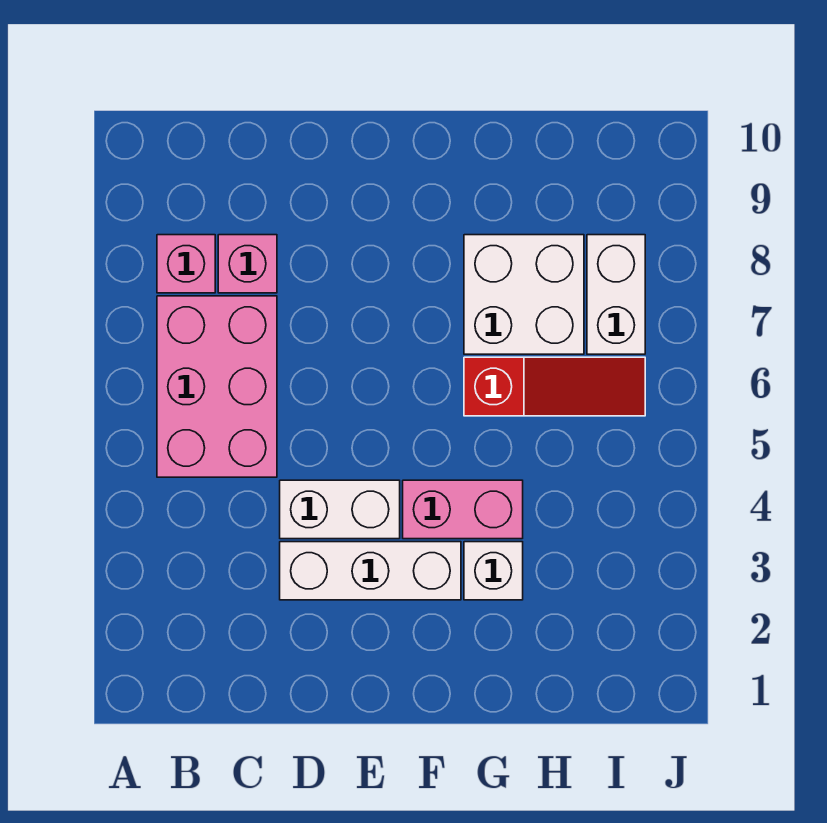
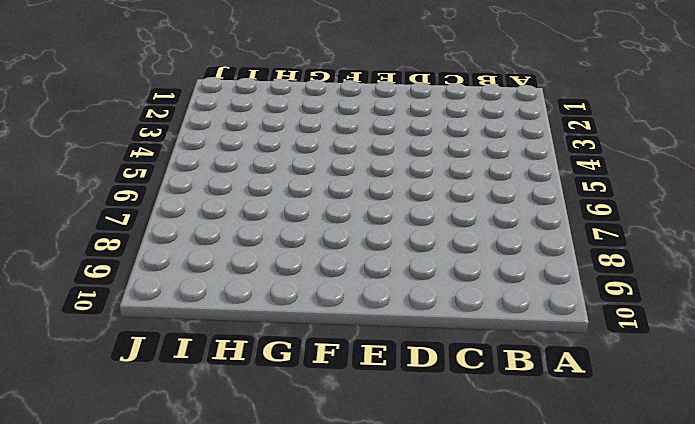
none -> pink brick B5:C7 level 1
none -> pink brick B8 level 1

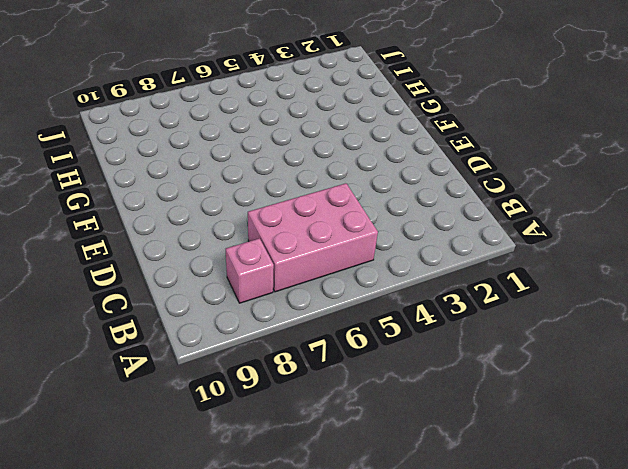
none -> pink brick C8 level 1
none -> white brick D3:F3 level 1

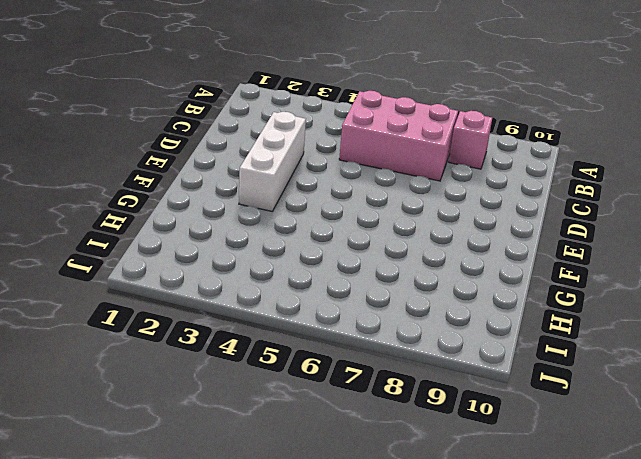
none -> pink brick C8 level 1
none -> white brick D4:E4 level 1

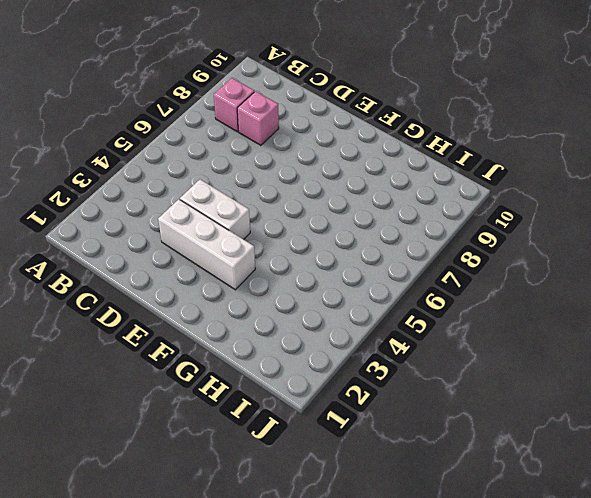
none -> pink brick B5:C7 level 1
none -> pink brick F4:G4 level 1

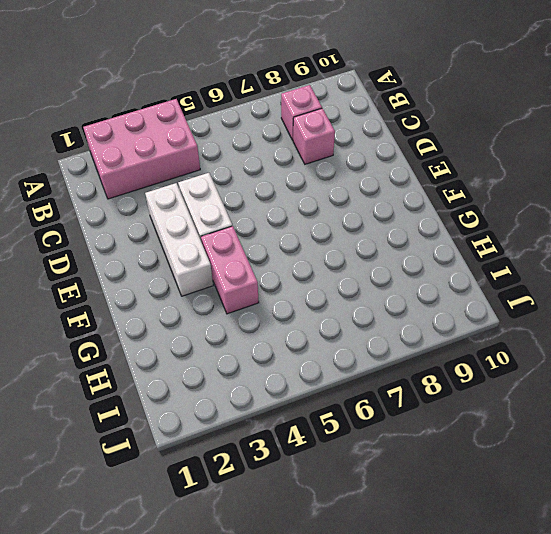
pink brick A2:B4 level 1 -> pink brick B5:C7 level 1
none -> white brick G3 level 1
none -> red slope G6:I6 level 1 top G

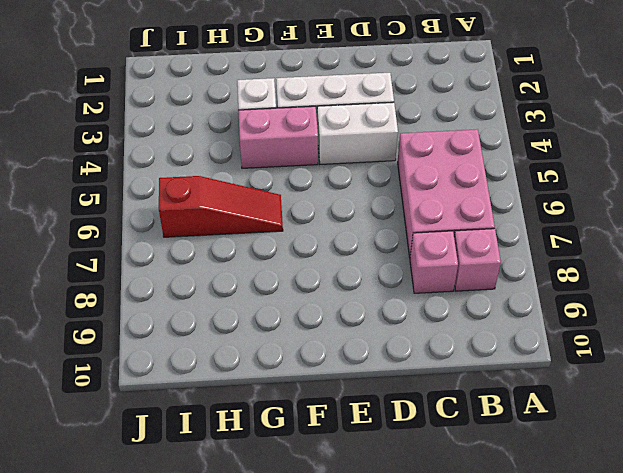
red slope G6:I6 level 1 top I -> red slope G6:I6 level 1 top G
none -> white brick G7:H8 level 1
none -> white brick I7:I8 level 1

